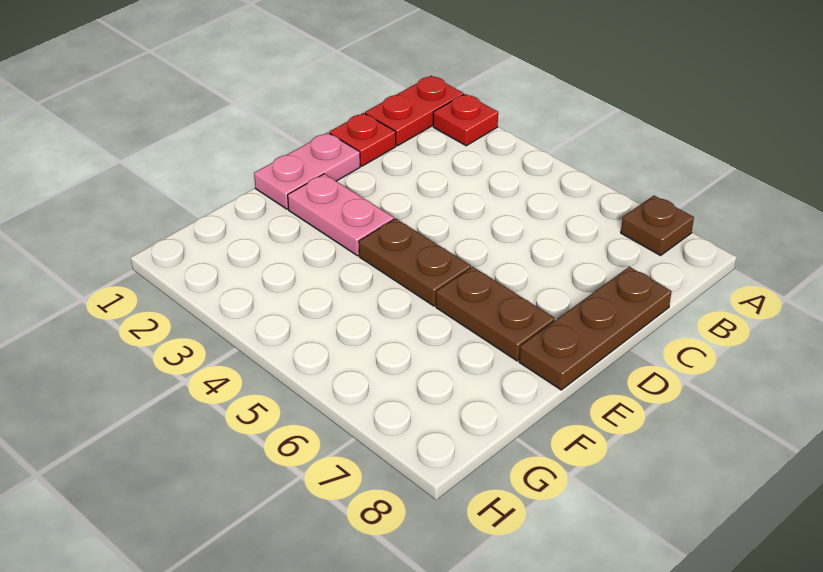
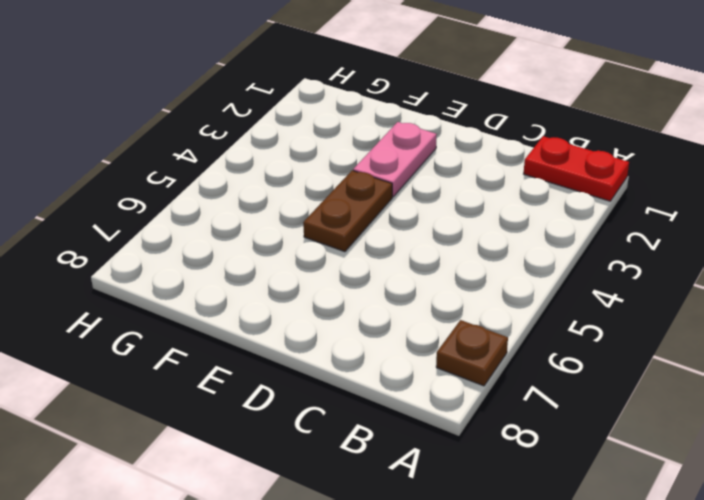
none -> red plate A2 level 1
none -> red plate C1 level 1

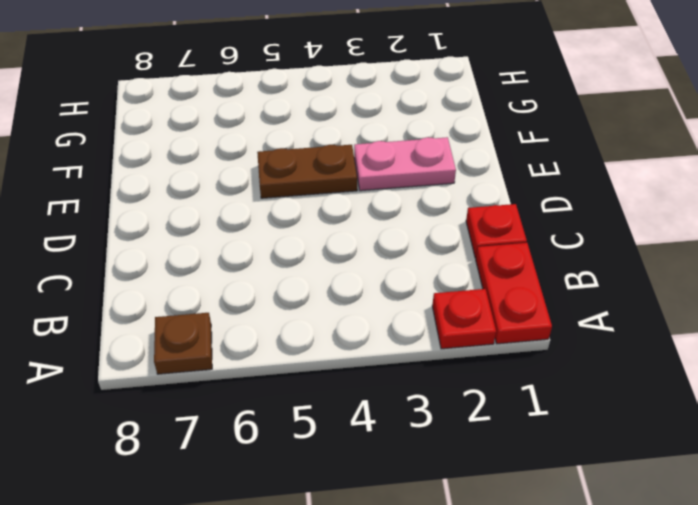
none -> brown plate C8:E8 level 1
none -> pink plate D1:E1 level 1

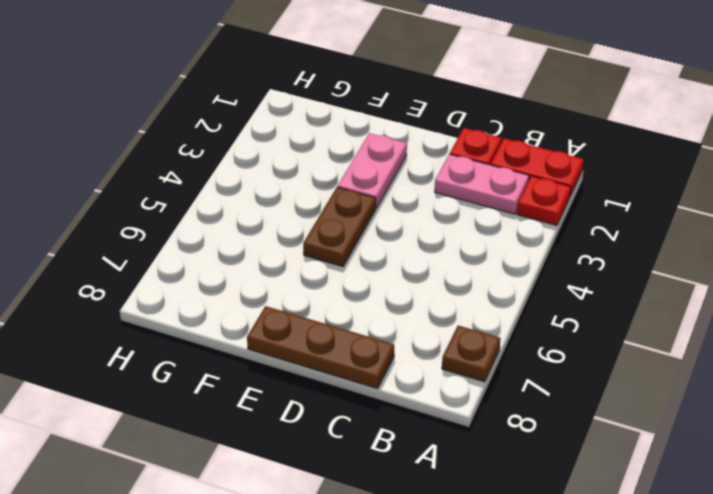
pink plate B2:C2 level 1 -> pink plate D1:E1 level 1
none -> brown plate E6:E7 level 1

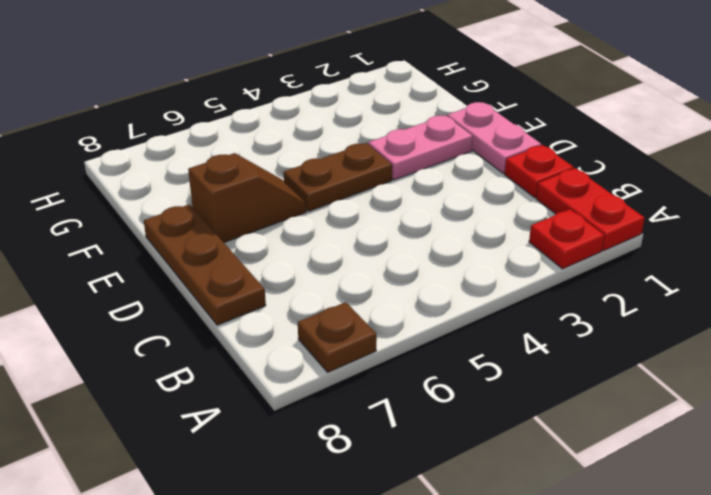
brown slope E6:E7 level 1 top 7 -> brown plate E6:E7 level 1

